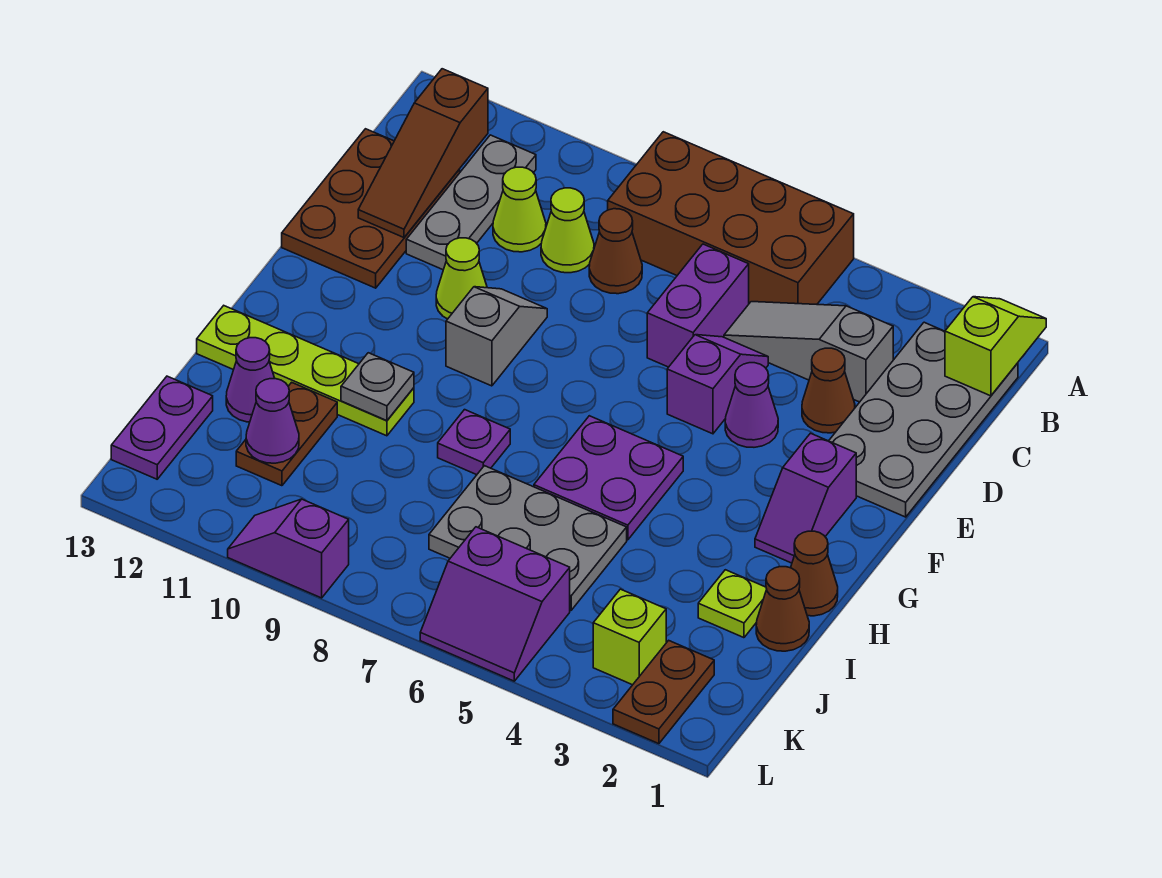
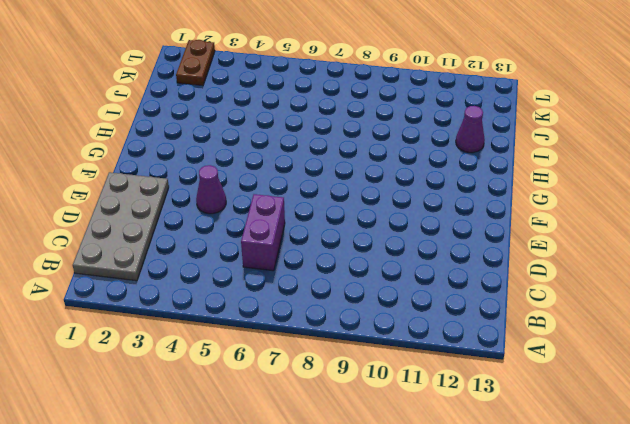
none -> brown brick A5:B8 level 1
none -> grey plate B11:D11 level 1
none -> grey slope C3:C5 level 1 top 3
none -> brown cone C8 level 1

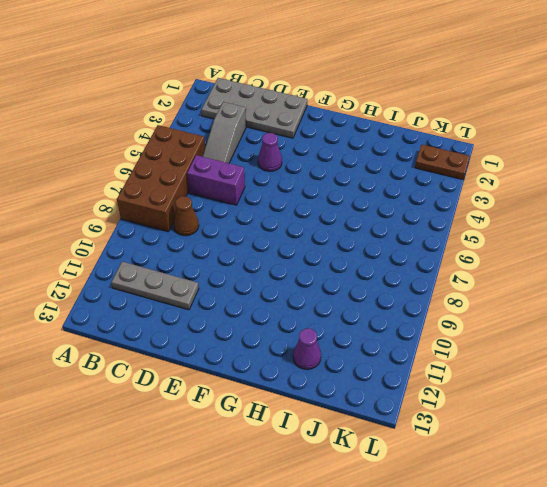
none -> lime cone C9 level 1
none -> lime cone C10 level 1
none -> brown plate C12:E13 level 1
none -> brown cone D3 level 1

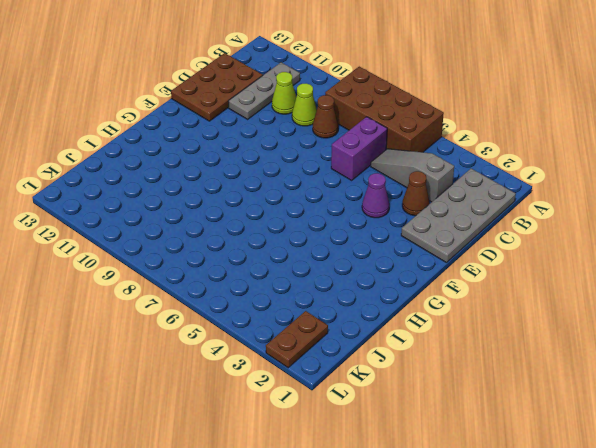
none -> purple slope D5:E5 level 1 top E
none -> grey slope E9:F9 level 1 top F
none -> lime cone E10 level 1
none -> purple slope F2:G2 level 1 top F

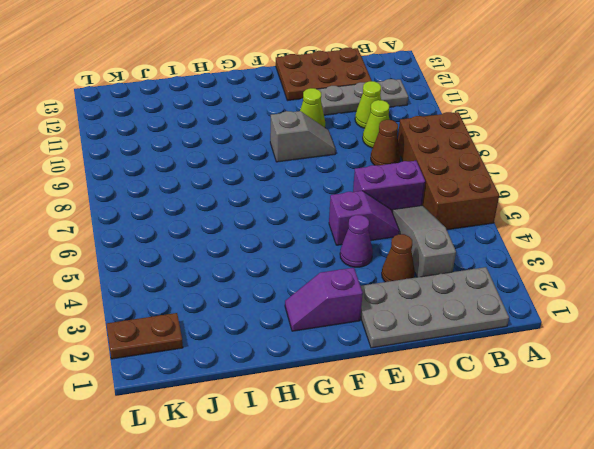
none -> purple plate G5:H6 level 1
none -> brown cone H1 level 1
none -> purple plate H8 level 1
none -> lime plate H10:H13 level 1

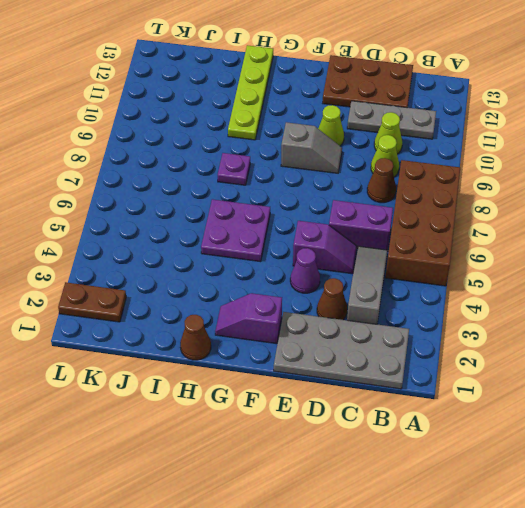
none -> brown cone I1 level 1
none -> lime plate I2 level 1
none -> grey plate I5:J7 level 1
none -> brown plate I11:J11 level 1

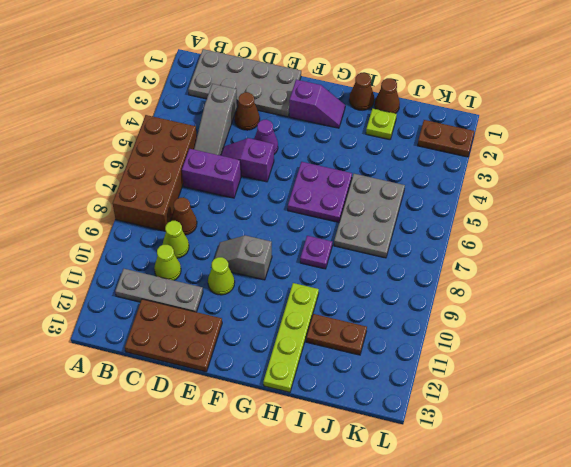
none -> purple cone I12 level 1
none -> purple plate J13:K13 level 1
none -> lime brick K3 level 1
none -> purple slope K5:L6 level 1 top K

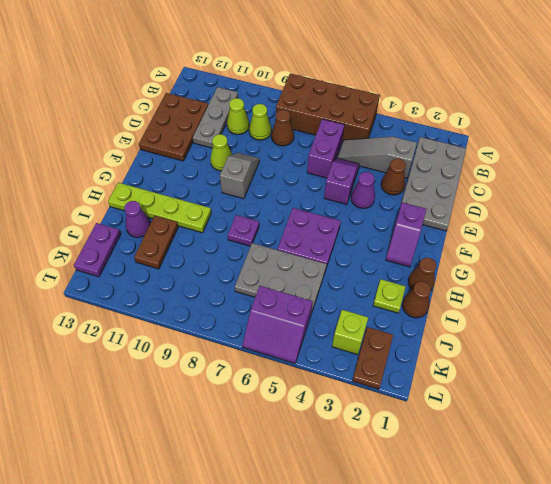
none -> purple slope L9:L10 level 1 top 9
none -> lime slope A1:B1 level 2 top B
none -> brown slope B12:D12 level 2 top B
none -> grey plate H10 level 2

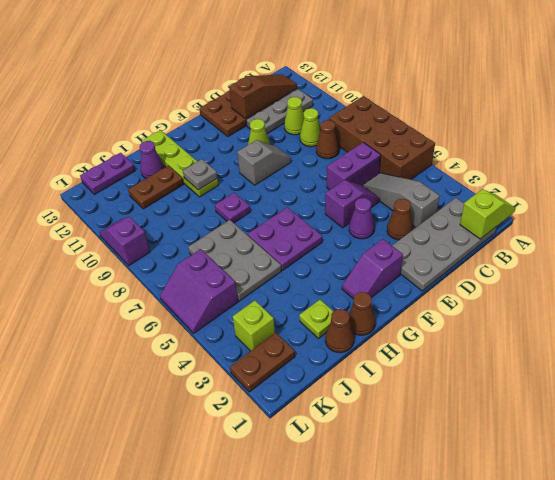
brown slope B12:D12 level 2 top D -> brown slope B12:D12 level 2 top B
none -> purple cone J11 level 2

